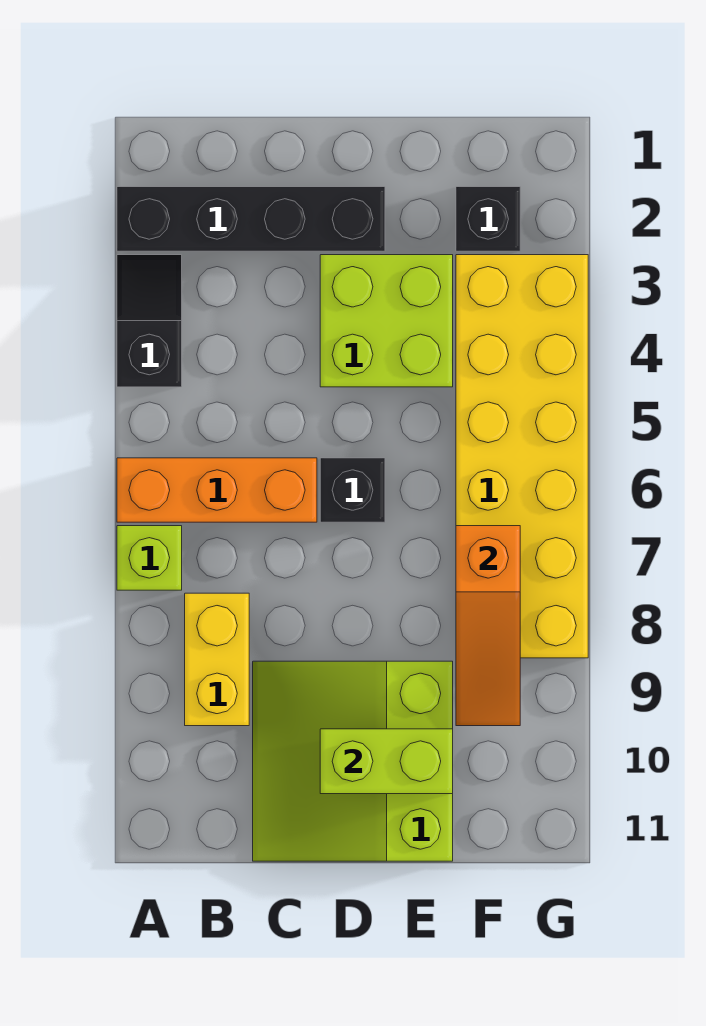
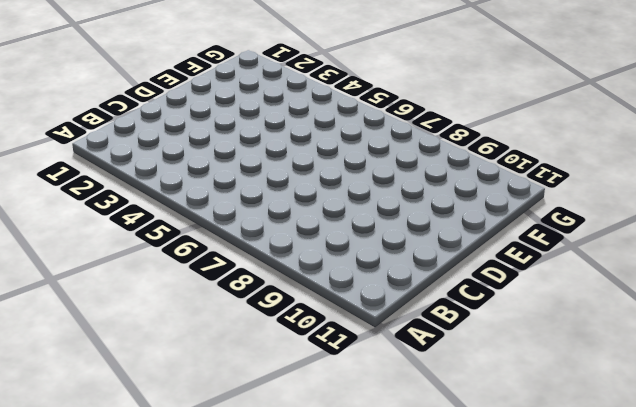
none -> black brick A2:D2 level 1
none -> black slope A3:A4 level 1 top 4
none -> orange brick A6:C6 level 1

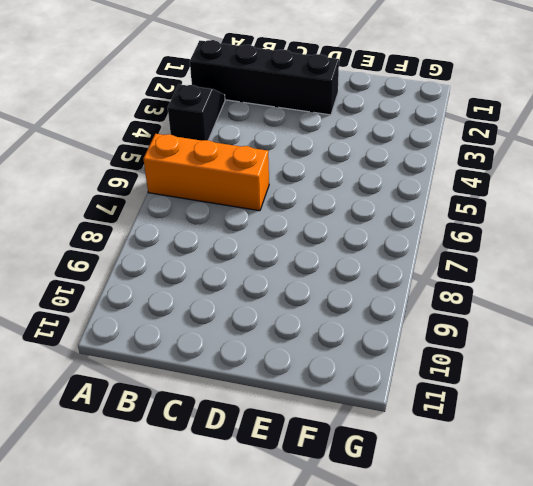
none -> lime brick A7 level 1
none -> yellow brick B8:B9 level 1
none -> lime slope C9:E11 level 1 top E

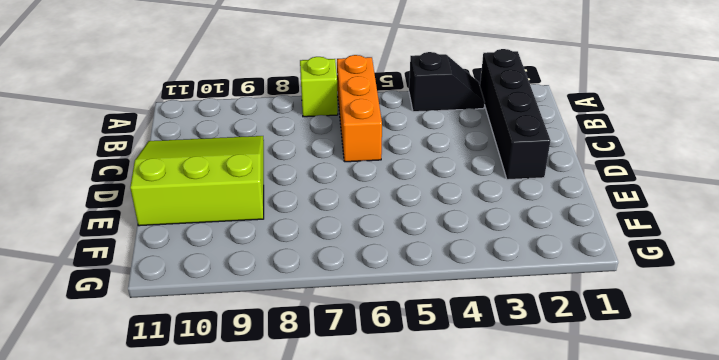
none -> yellow brick B8:B9 level 1
none -> lime brick D3:E4 level 1
none -> black brick D6 level 1

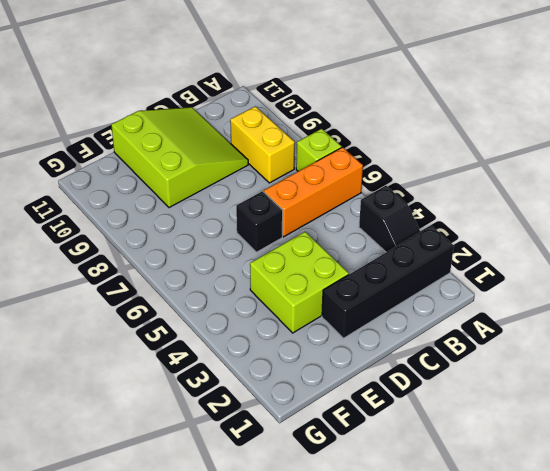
none -> black brick F2 level 1
none -> yellow brick F3:G8 level 1
none -> lime brick D10:E10 level 2

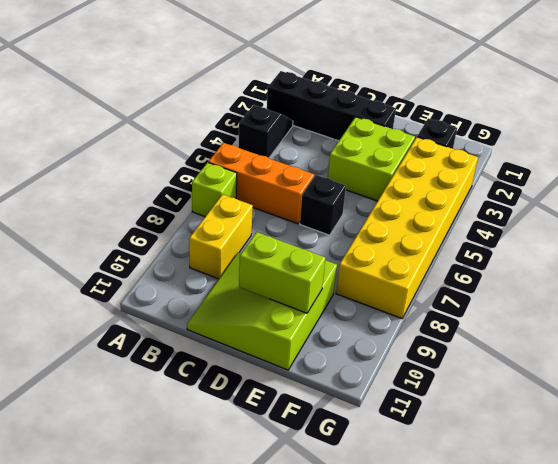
none -> orange slope F7:F9 level 2 top 7

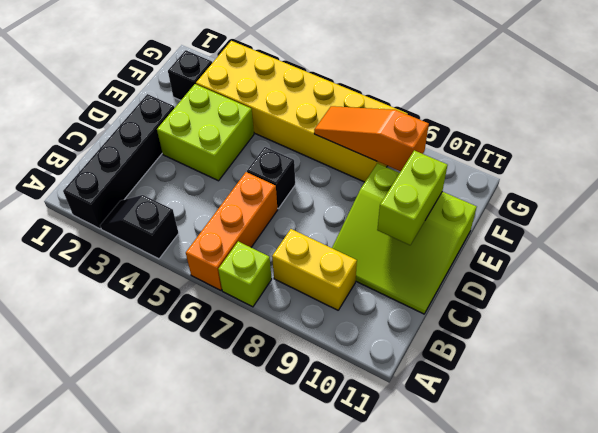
orange slope F7:F9 level 2 top 9 -> orange slope F7:F9 level 2 top 7

